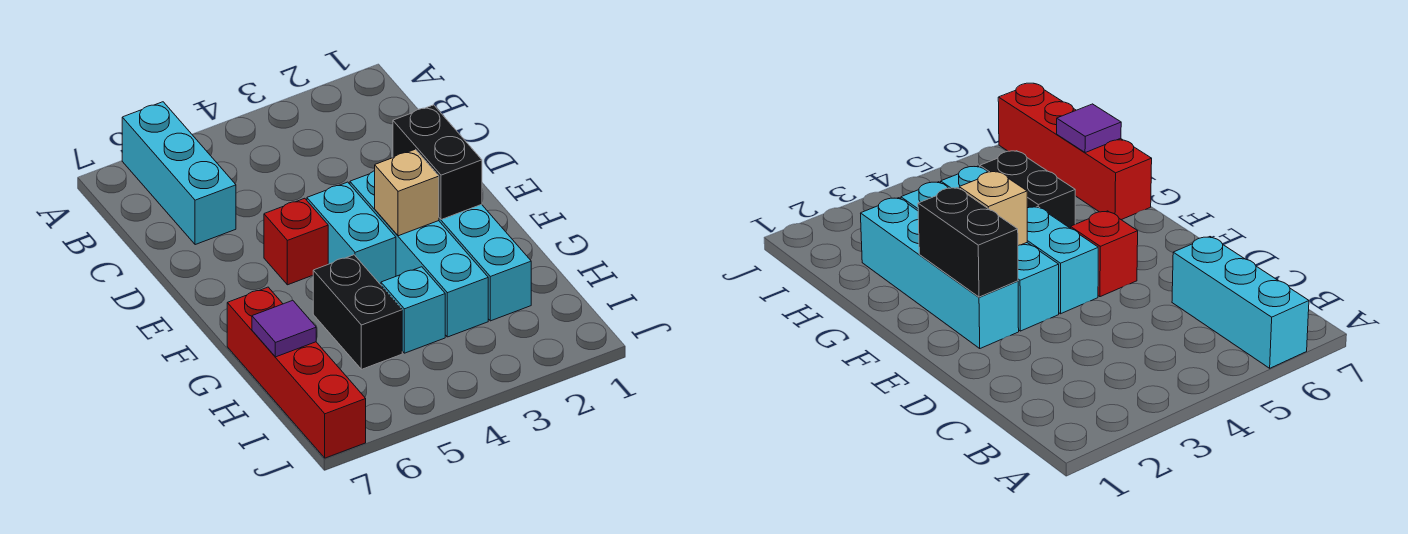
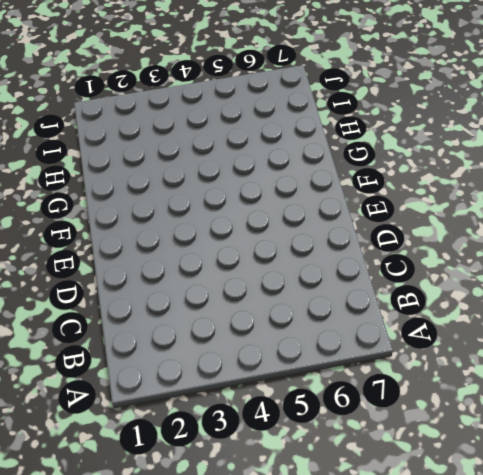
none -> cyan brick A6:C6 level 1
none -> cyan brick E2:H2 level 1

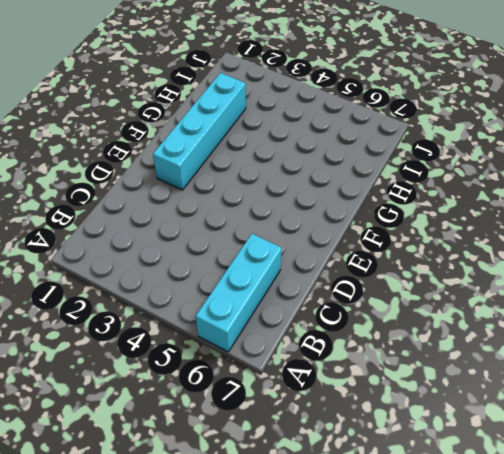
none -> cyan brick E3:H3 level 1
none -> cyan brick E4:F4 level 1

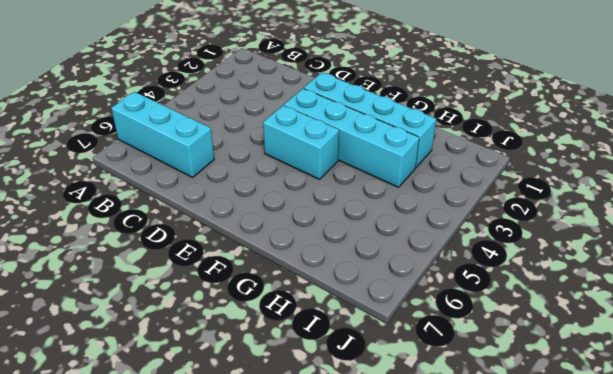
none -> red brick E5 level 1
none -> black brick G5:H5 level 1

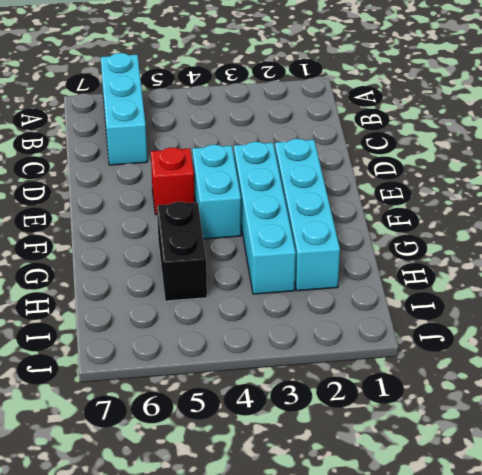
none -> red brick G7:J7 level 1
none -> cyan brick H4 level 1

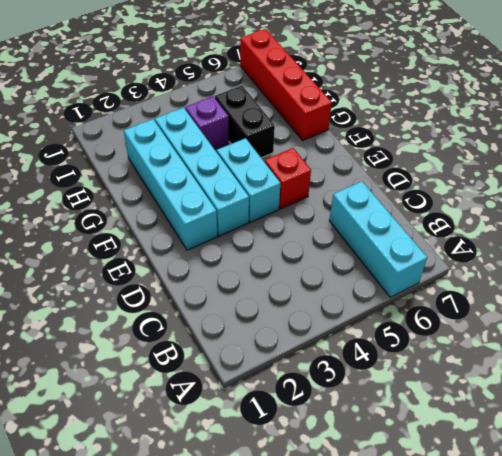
purple brick H4 level 1 -> cyan brick H4 level 1
none -> black brick E2:F2 level 2
none -> tan brick F3 level 2

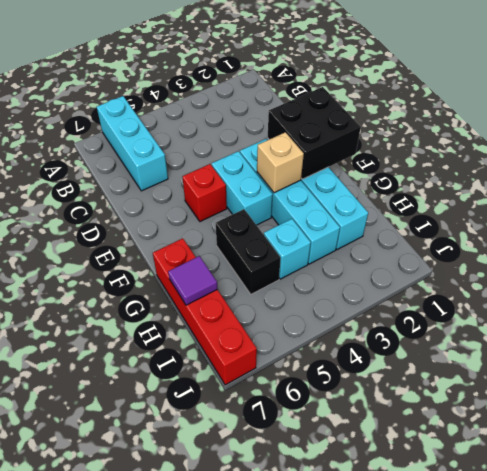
black brick E1:F2 level 2 -> black brick E2:F2 level 2

